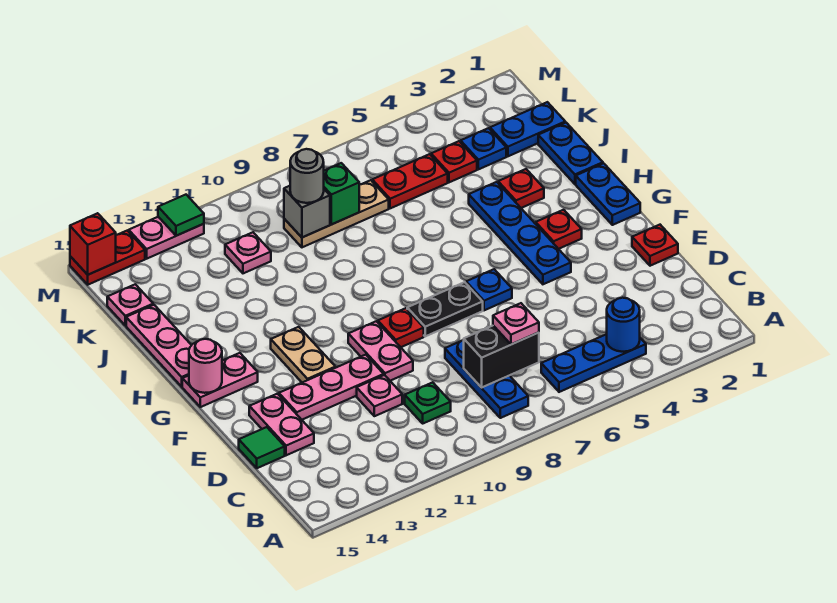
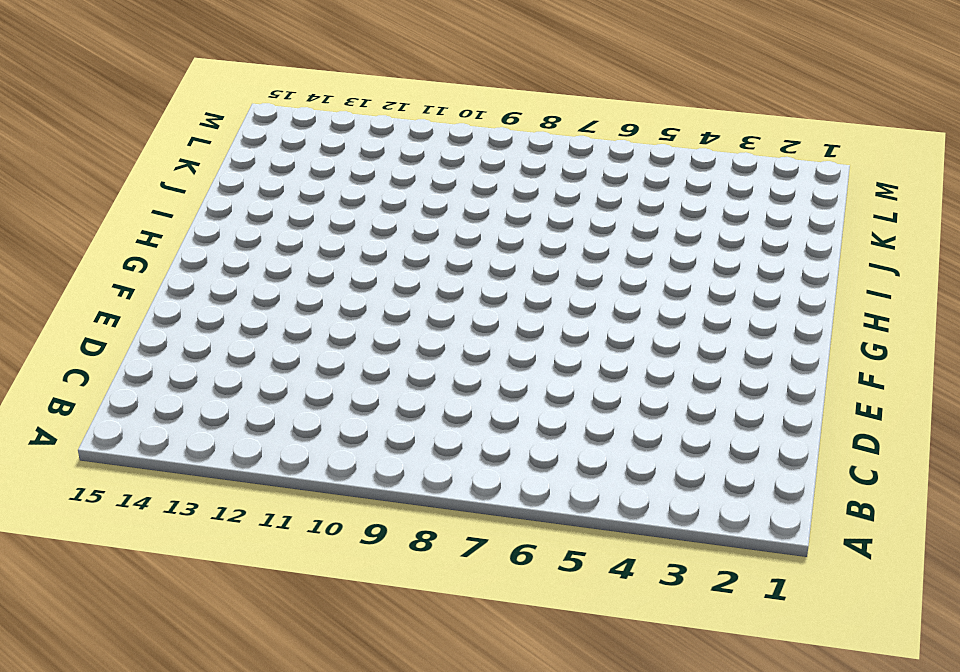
none -> blue plate B4:B6 level 1
none -> blue plate B8:D8 level 1
none -> green plate C10 level 1
none -> pink plate D11 level 1

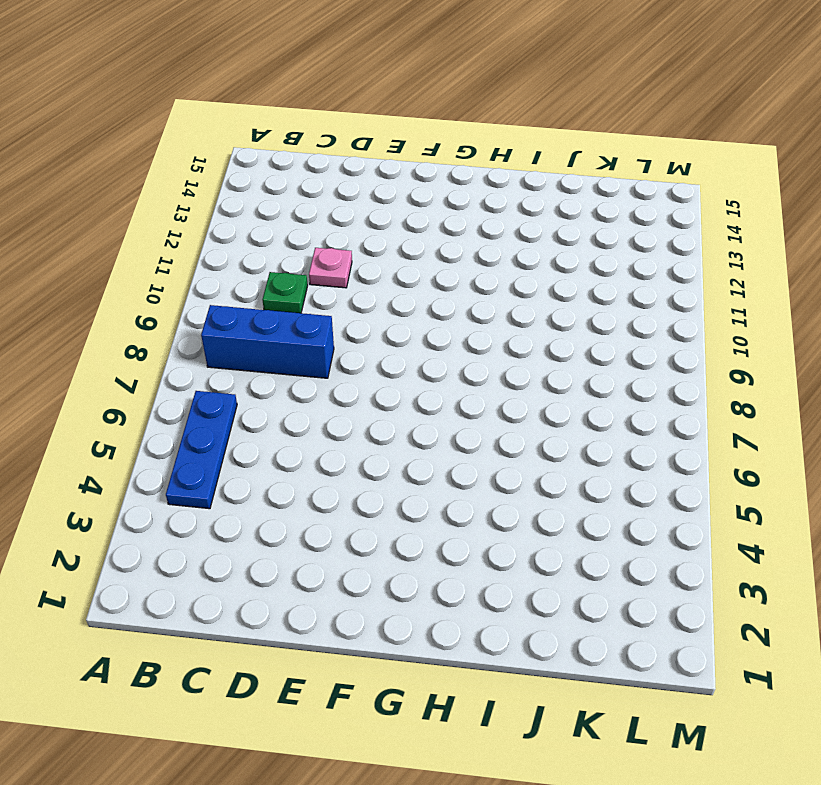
blue brick B8:D8 level 1 -> blue plate B8:D8 level 1
none -> pink plate D14:E14 level 1
none -> green tile D15 level 1
none -> red plate E1 level 1
none -> pink plate E10:F10 level 1

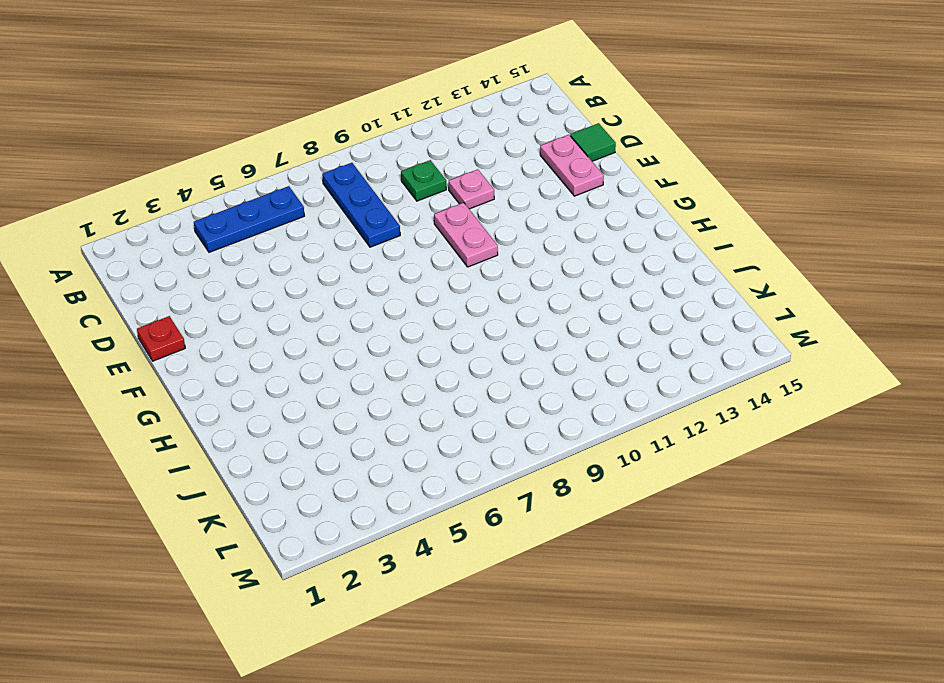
none -> pink plate E11:E13 level 1
none -> blue plate F4:I4 level 1
none -> blue plate F6 level 1
none -> black plate F7:F8 level 1

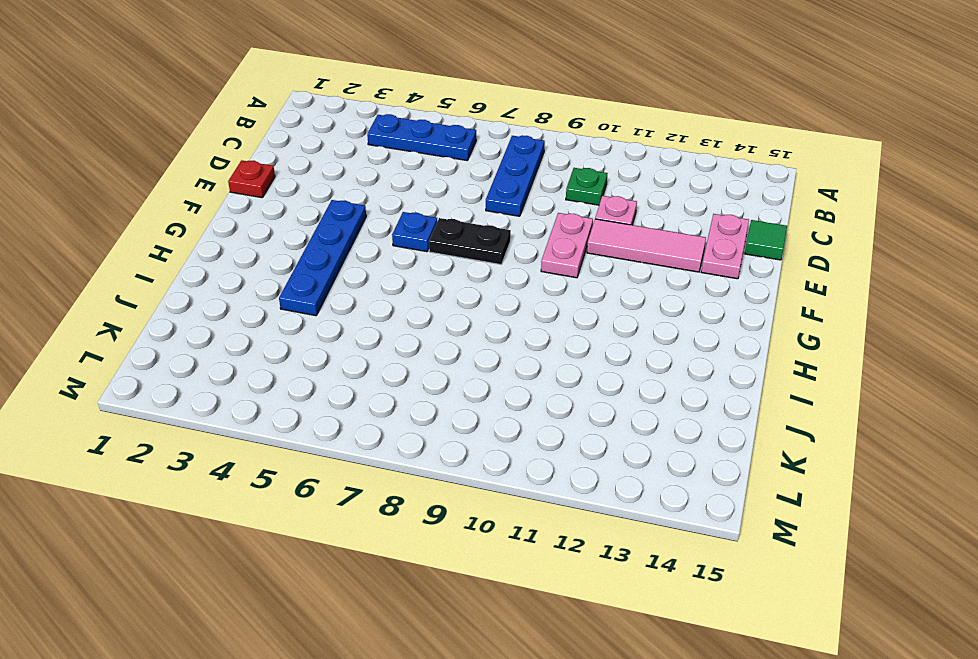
pink tile E11:E13 level 1 -> pink plate E11:E13 level 1
none -> red plate F9 level 1
none -> tan plate F12:G12 level 1
none -> blue plate G1:H1 level 1
none -> red plate G3 level 1

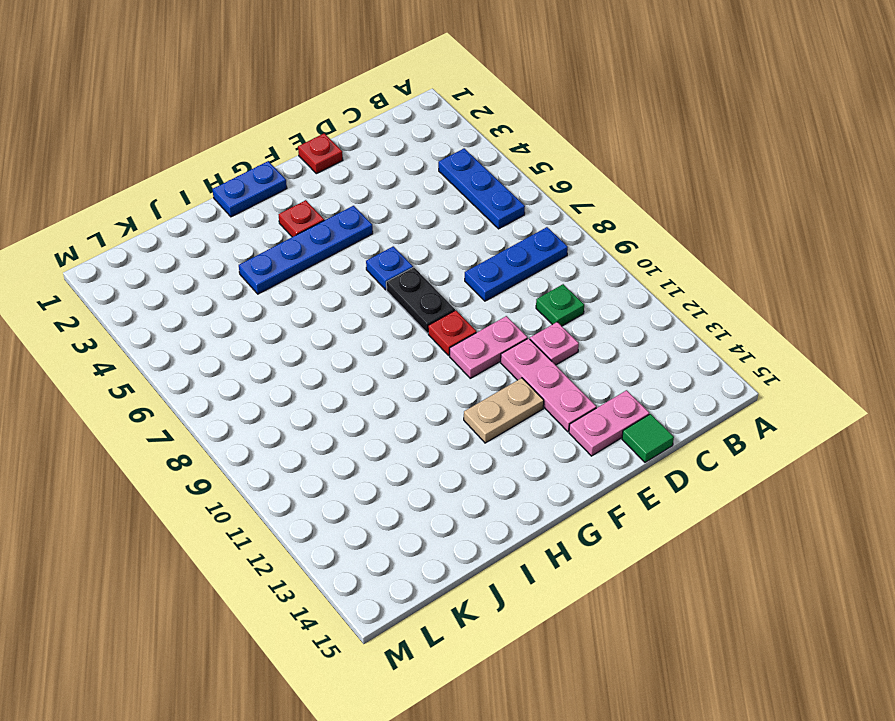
none -> pink plate G14:G15 level 1
none -> pink plate H15:J15 level 1
none -> blue plate I1:J1 level 1
none -> red plate I3 level 1

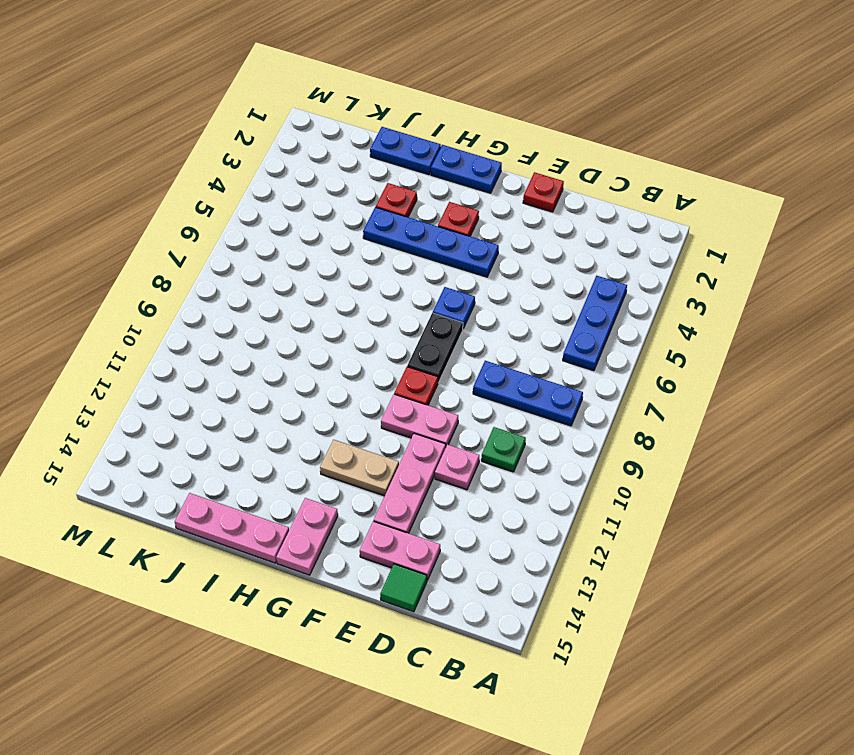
none -> blue plate K1:K2 level 1
none -> blue plate K3 level 1
none -> red plate K4 level 1
none -> red plate K5:K6 level 1

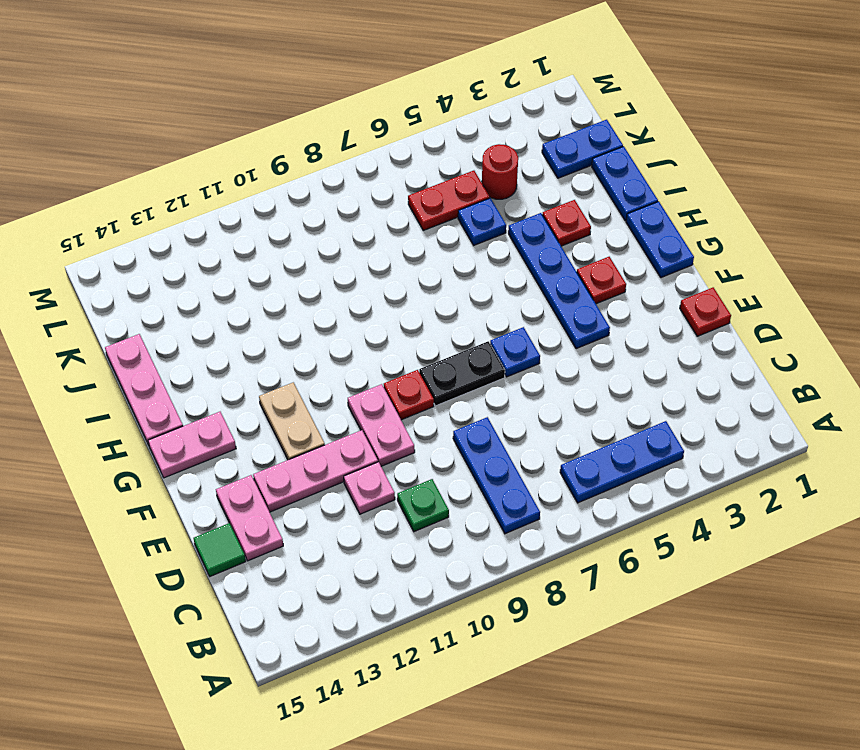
blue plate J5 level 1 -> blue plate K3 level 1
red round brick K4 level 1 -> red plate K4 level 1
none -> tan plate K7:K9 level 1
none -> pink plate K11 level 1
none -> pink plate K15 level 1
none -> pink plate M12:M13 level 1

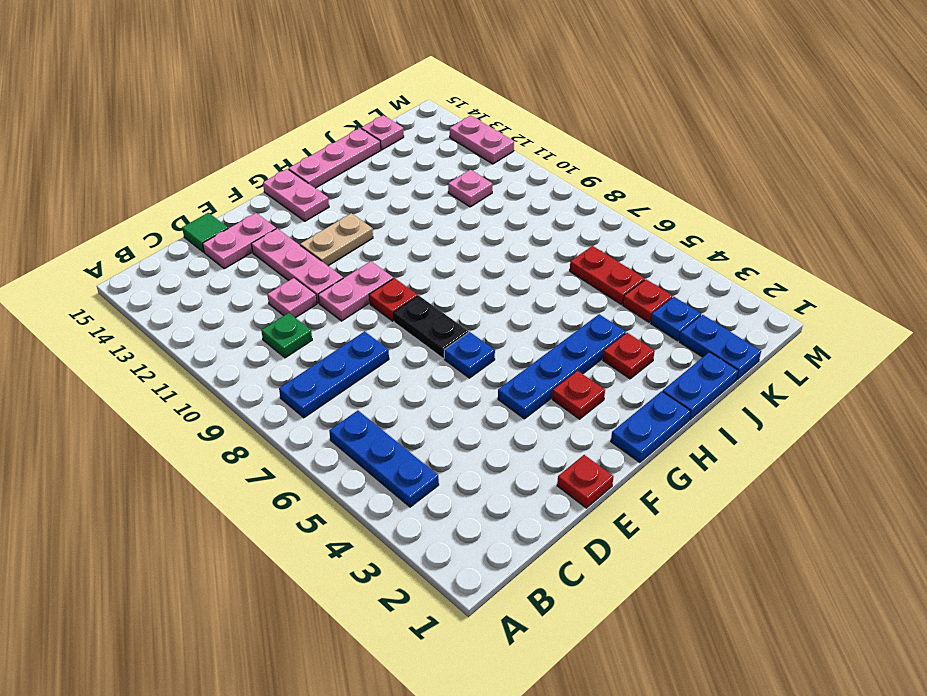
none -> tan plate K7:K9 level 1
none -> red plate M14:M15 level 1
none -> blue round brick B4 level 2
none -> black brick C7:C8 level 2

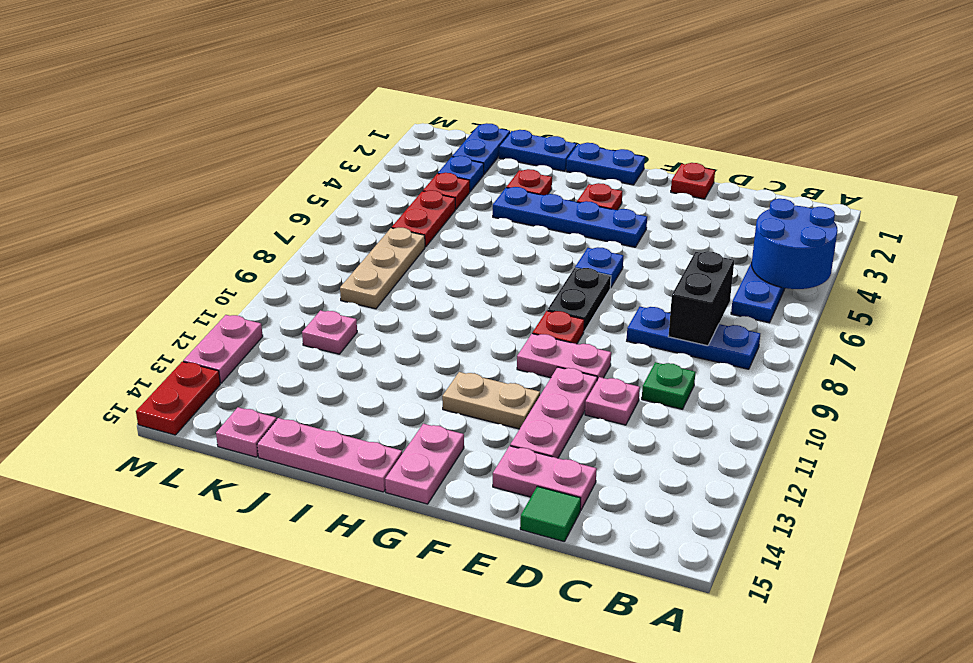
blue round brick A4:B5 level 2 -> blue round brick B4 level 2
none -> pink round brick G15 level 2
none -> green brick K8 level 2
none -> grey brick K9 level 2
none -> green tile M12 level 2

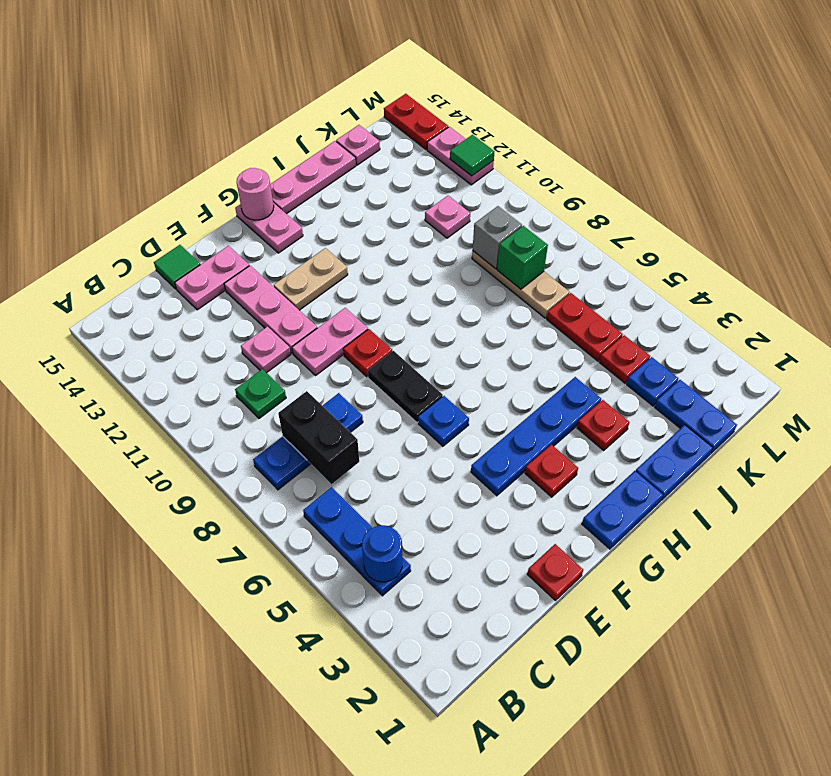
none -> red brick M15 level 2
none -> pink plate C7 level 3
none -> grey round brick K9 level 3

